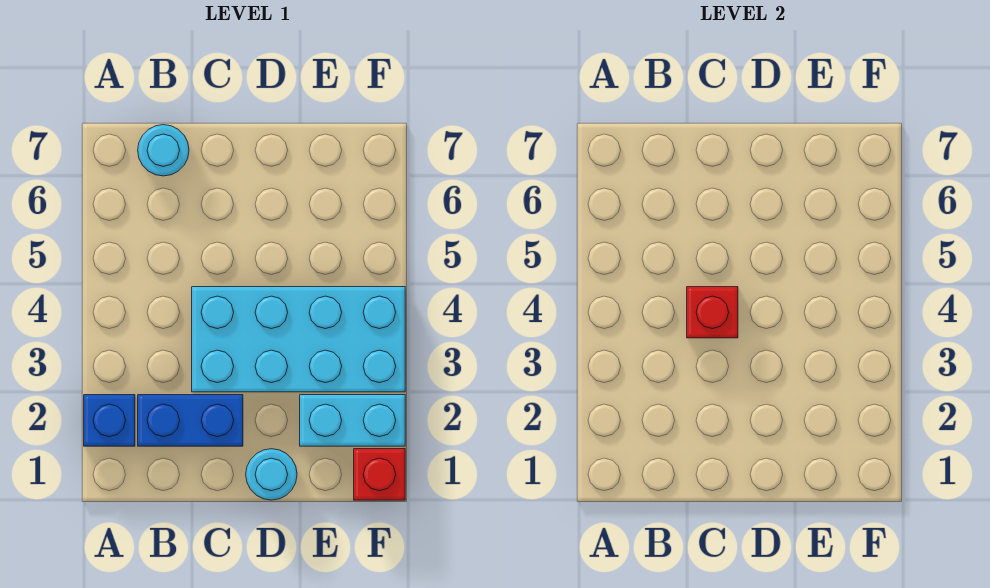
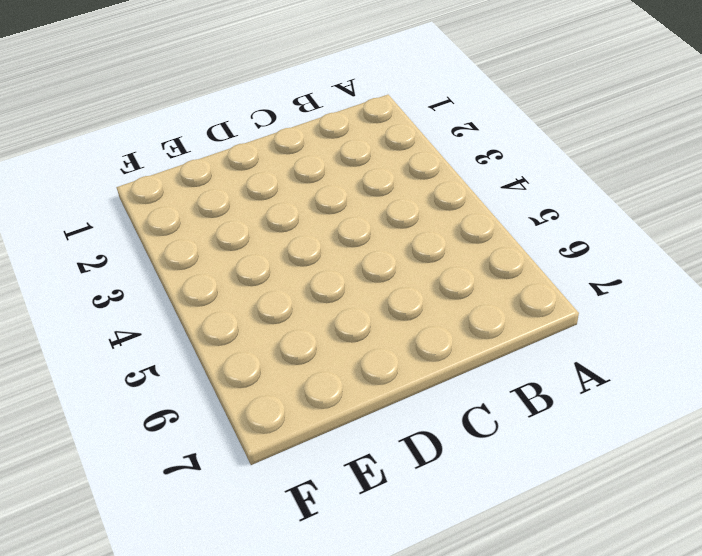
none -> blue brick A2 level 1
none -> blue brick B2:C2 level 1

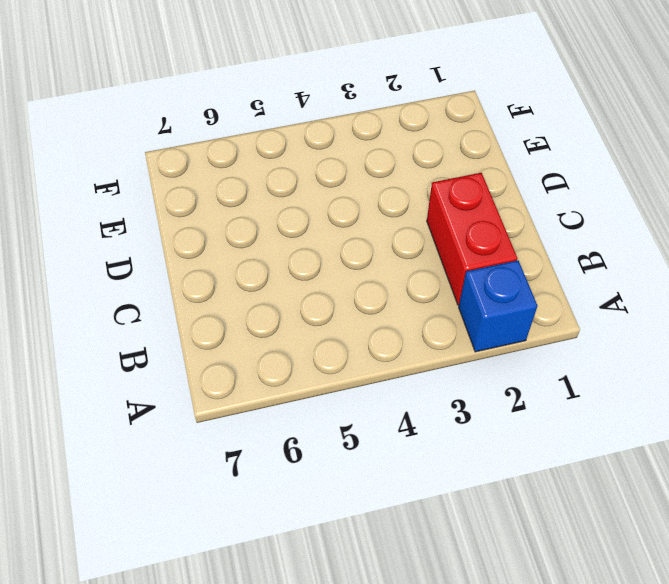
red brick B2:C2 level 1 -> blue brick B2:C2 level 1
none -> cyan round brick B7 level 1
none -> cyan brick C3:F4 level 1

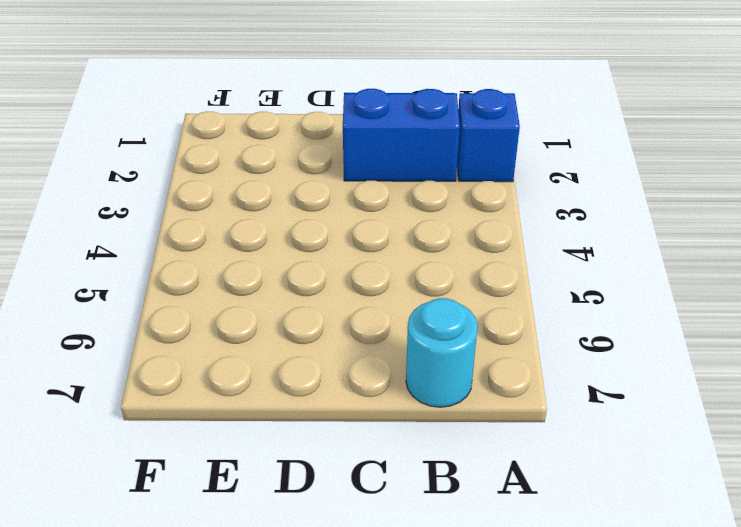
none -> cyan brick C3:F4 level 1
none -> cyan round brick D1 level 1

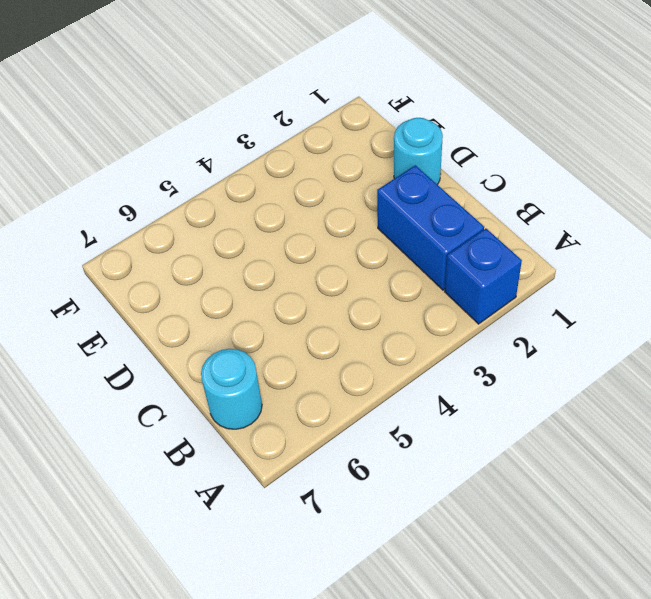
none -> cyan brick C3:F4 level 1
none -> cyan brick E2:F2 level 1

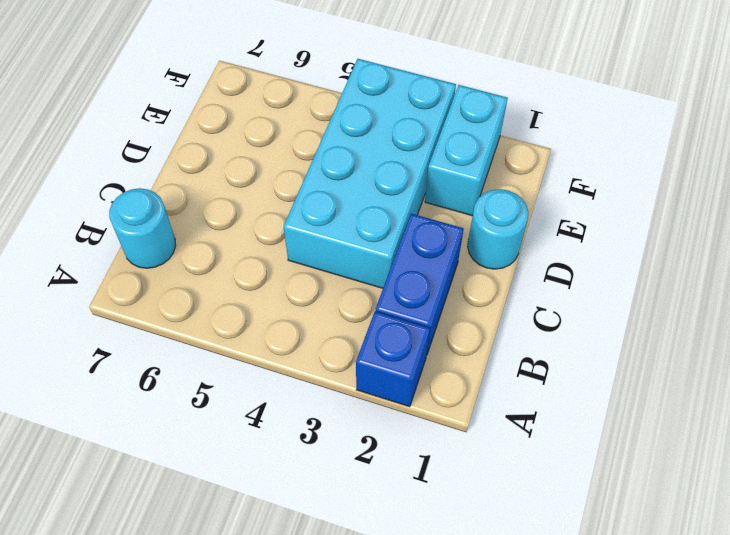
none -> red brick F1 level 1
none -> red brick C4 level 2

